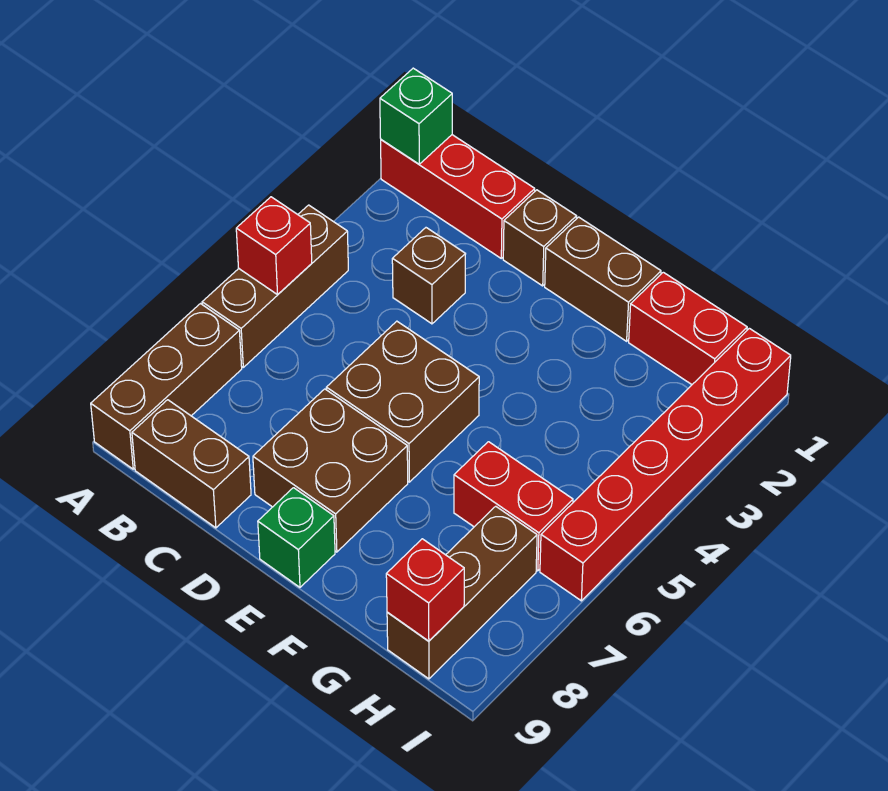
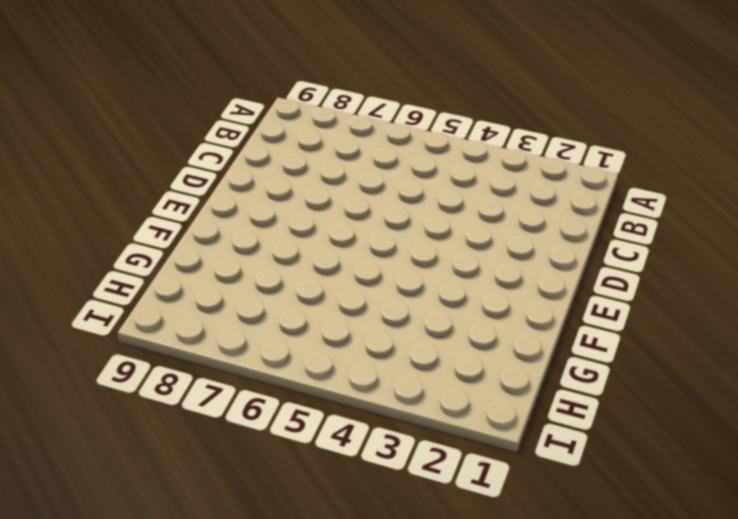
none -> red brick A1:C1 level 1
none -> brown brick A4:A6 level 1
none -> brown brick A7:A9 level 1

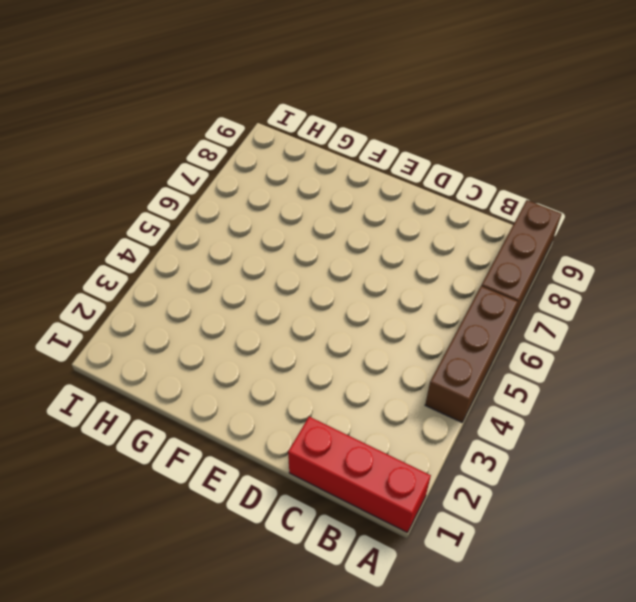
none -> brown brick B9:C9 level 1
none -> brown brick C3 level 1
none -> brown brick D1 level 1

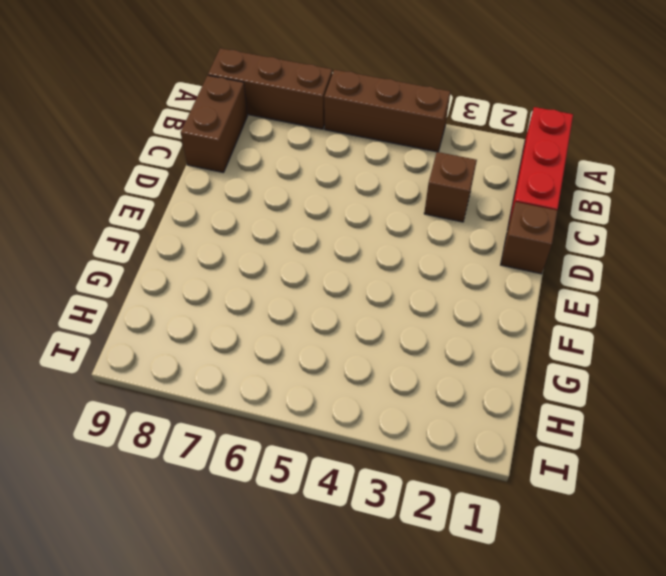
none -> brown brick D5:E6 level 1
none -> brown brick D7:E8 level 1
none -> brown brick E1:F1 level 1

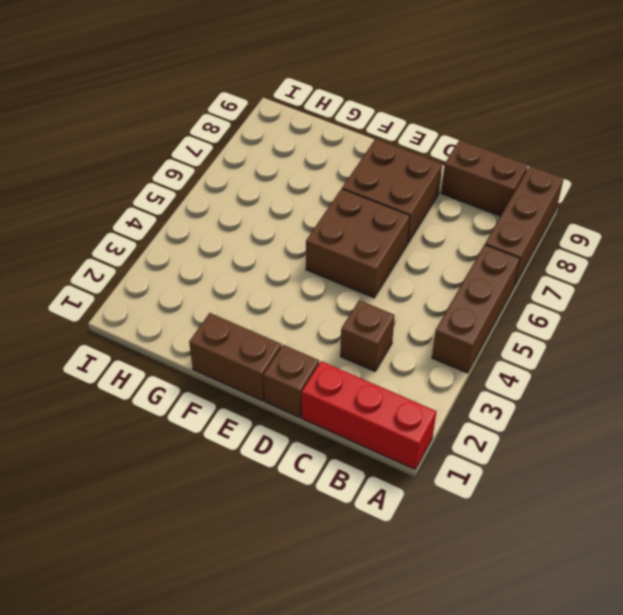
none -> green brick E9 level 1
none -> red brick G1:H1 level 1
none -> red brick G6:H6 level 1

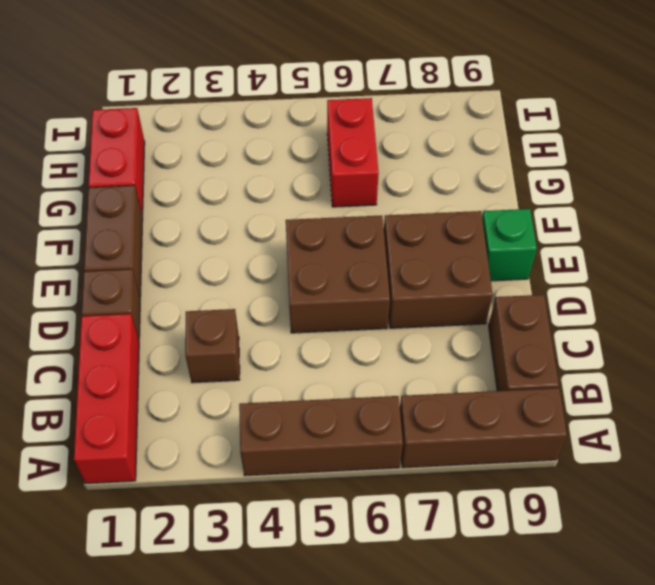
none -> brown brick H7:H9 level 1
none -> red brick I1:I6 level 1
none -> green brick A1 level 2

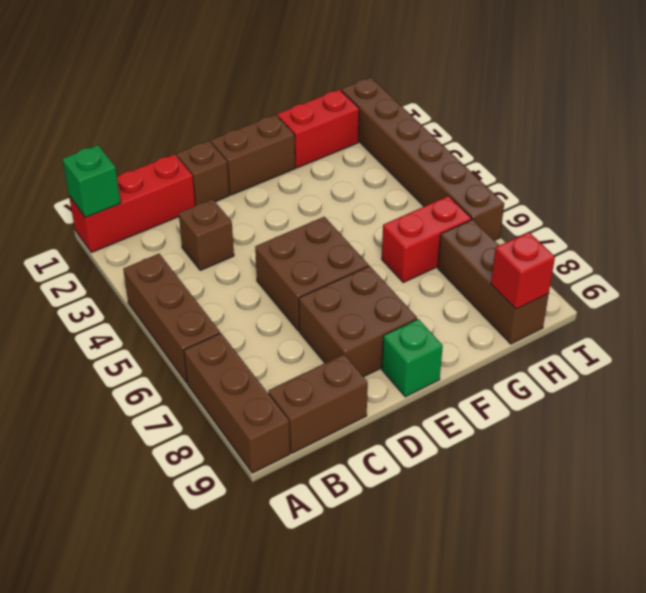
brown brick I1:I6 level 1 -> red brick I1:I6 level 1
none -> red brick A5 level 2

